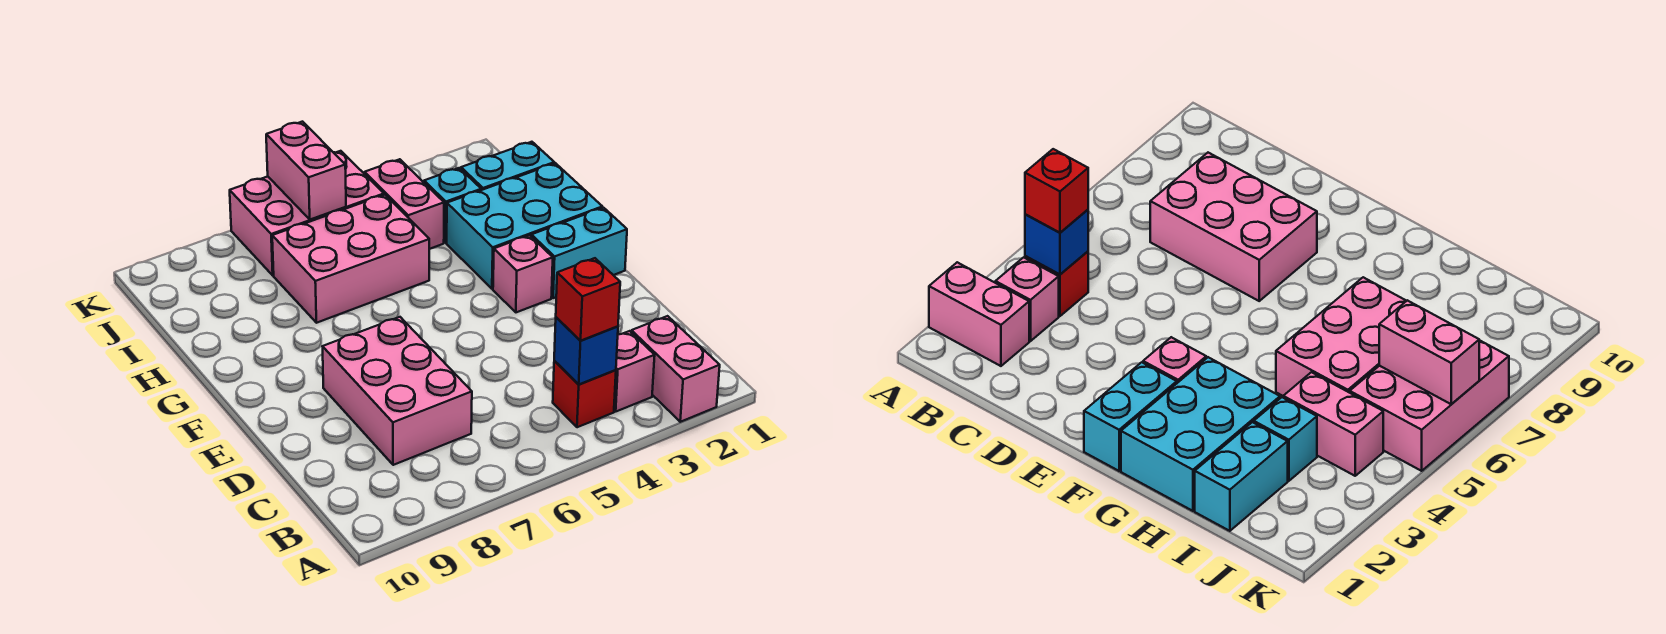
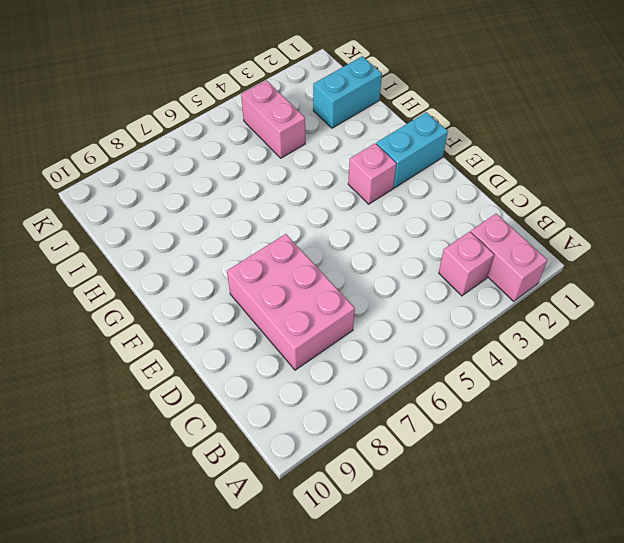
none -> red brick B4 level 1
none -> cyan brick G1:H3 level 1
none -> pink brick H5:I7 level 1

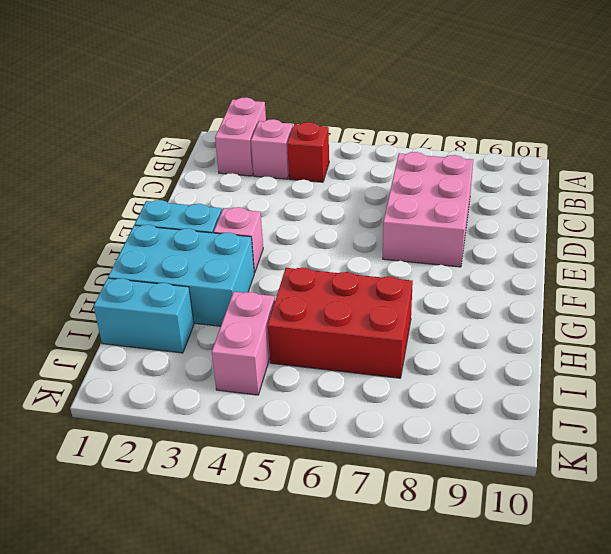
red brick H5:I7 level 1 -> pink brick H5:I7 level 1
none -> cyan brick I3 level 1
none -> pink brick J5:K7 level 1
none -> blue brick B4 level 2

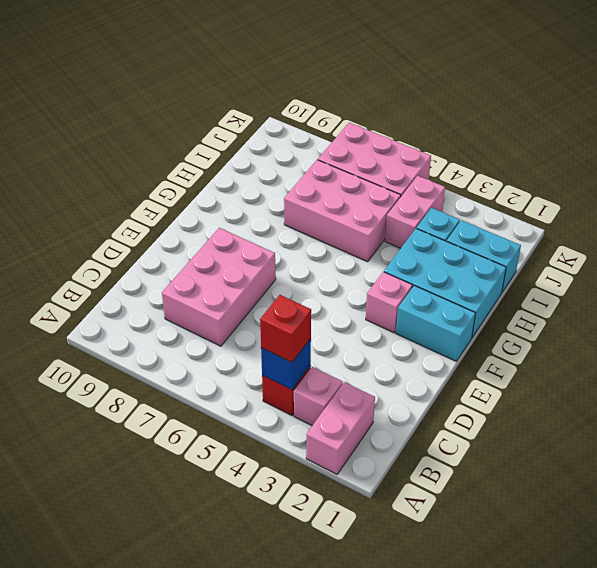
none -> pink brick J6:K6 level 2

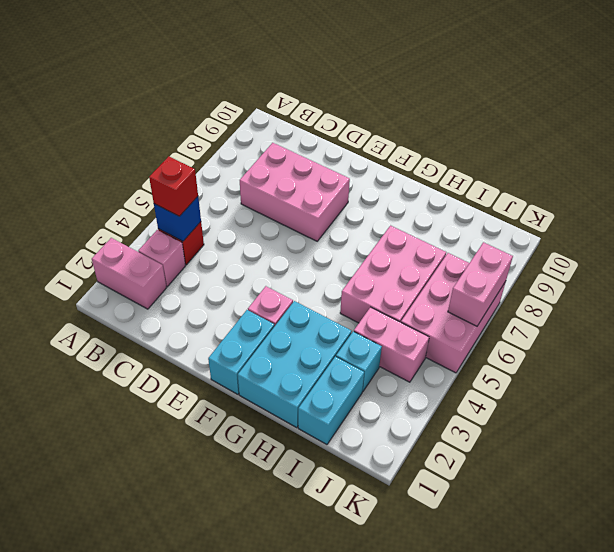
pink brick K6:K7 level 2 -> pink brick J6:K6 level 2

